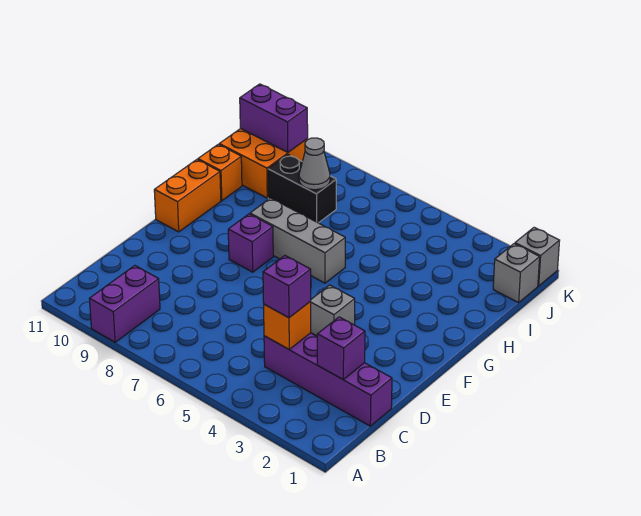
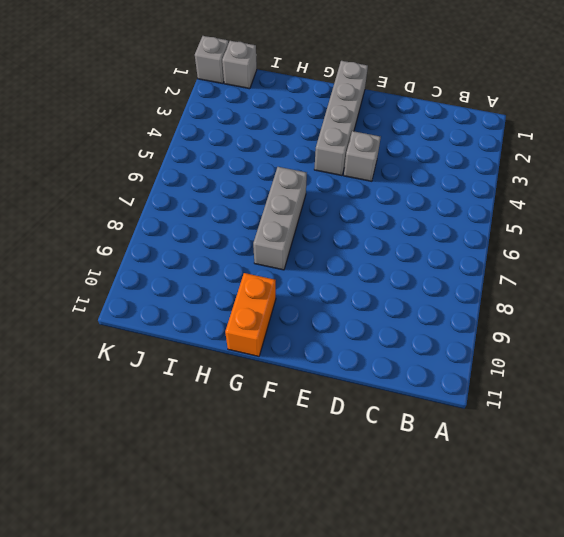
grey brick F1:F4 level 1 -> none
orange brick G10:G11 level 1 -> orange brick F11:G11 level 1
none -> purple brick A9:B9 level 1
none -> purple brick C1:C4 level 1
none -> purple brick F8 level 1

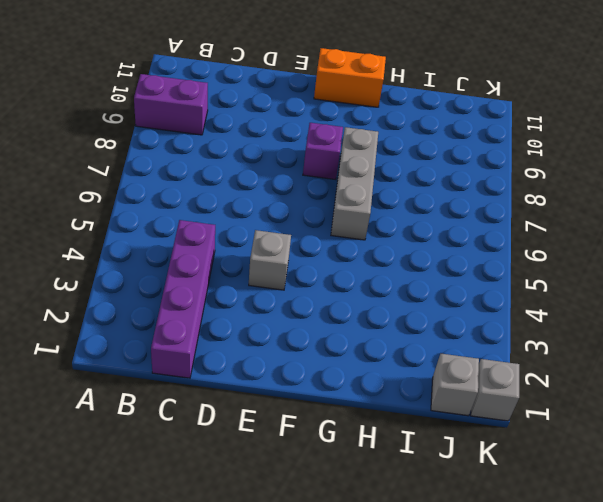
none -> orange brick H11 level 1
none -> black brick I8:I9 level 1
none -> orange brick I10:J11 level 1

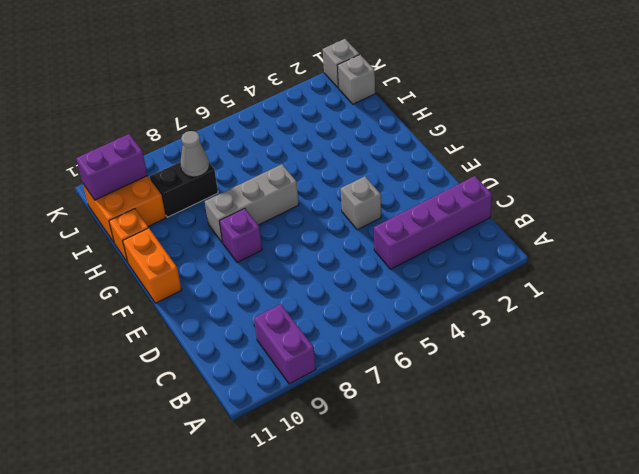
none -> purple brick C2 level 2
none -> orange brick C4 level 2
none -> purple brick C4 level 3

